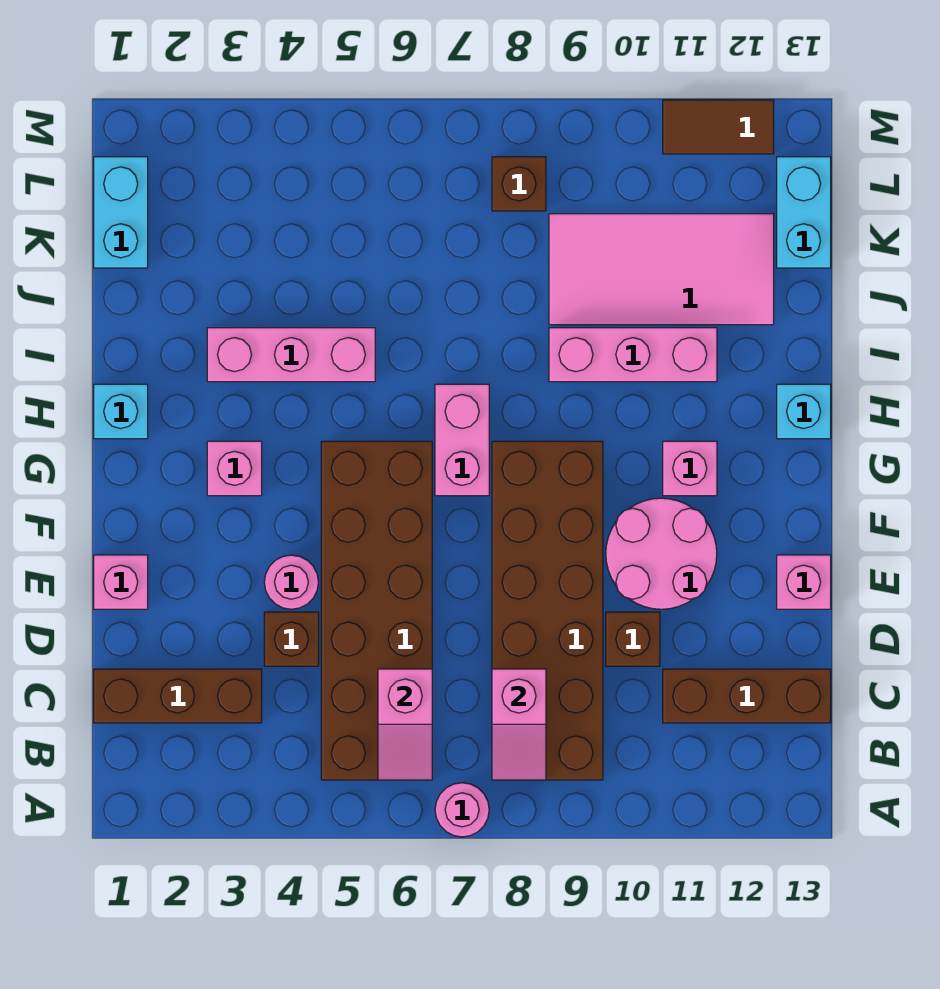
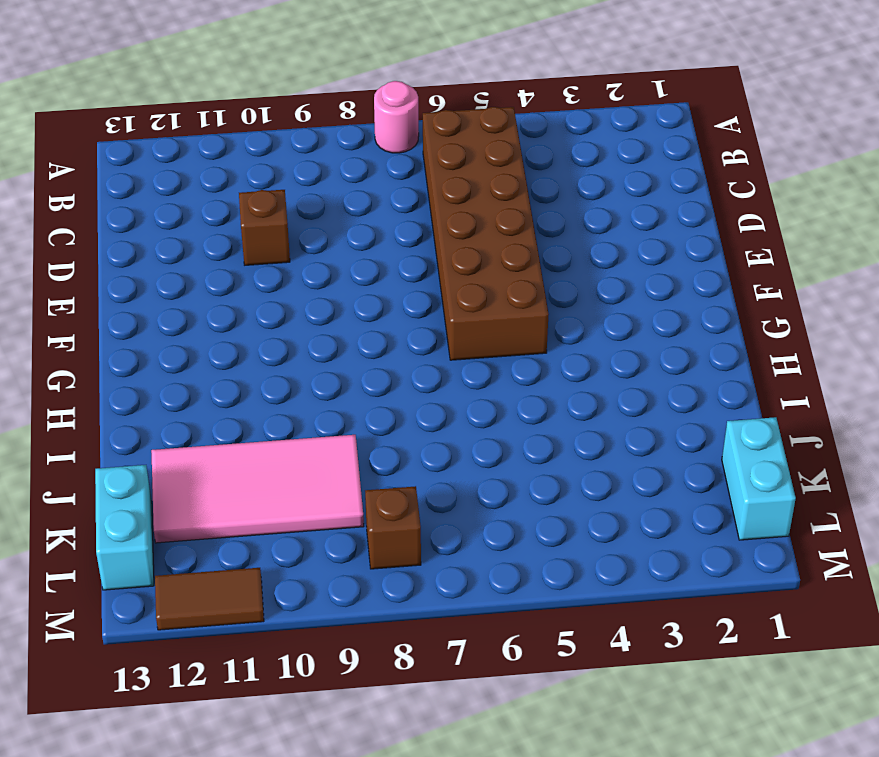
none -> brown brick B8:G9 level 1
none -> brown brick C1:C3 level 1
none -> brown brick C11:C13 level 1

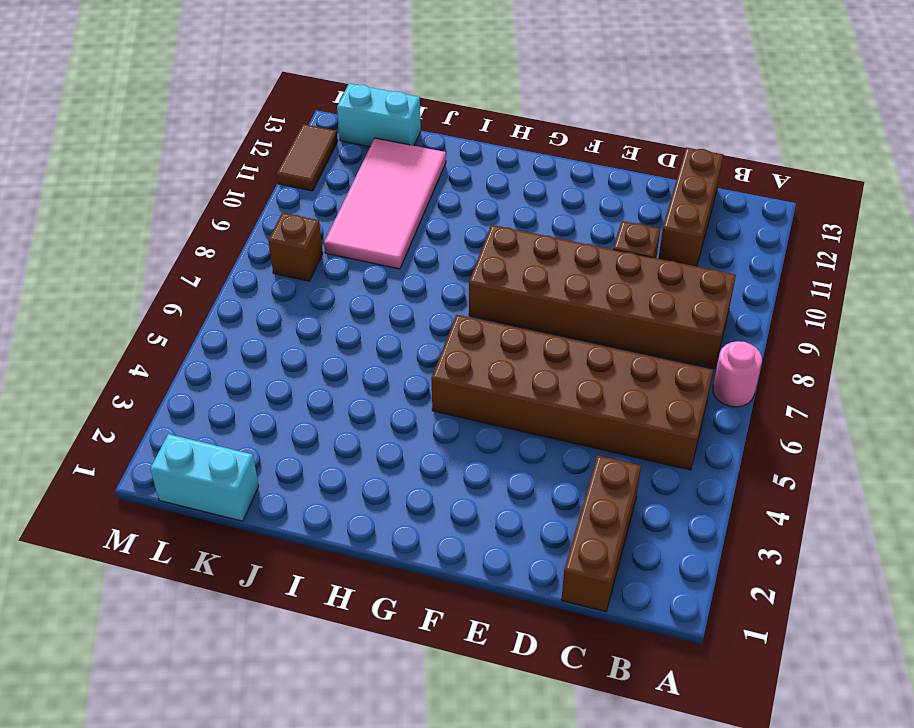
none -> brown brick D4 level 1
none -> pink brick E1 level 1
none -> pink round brick E4 level 1

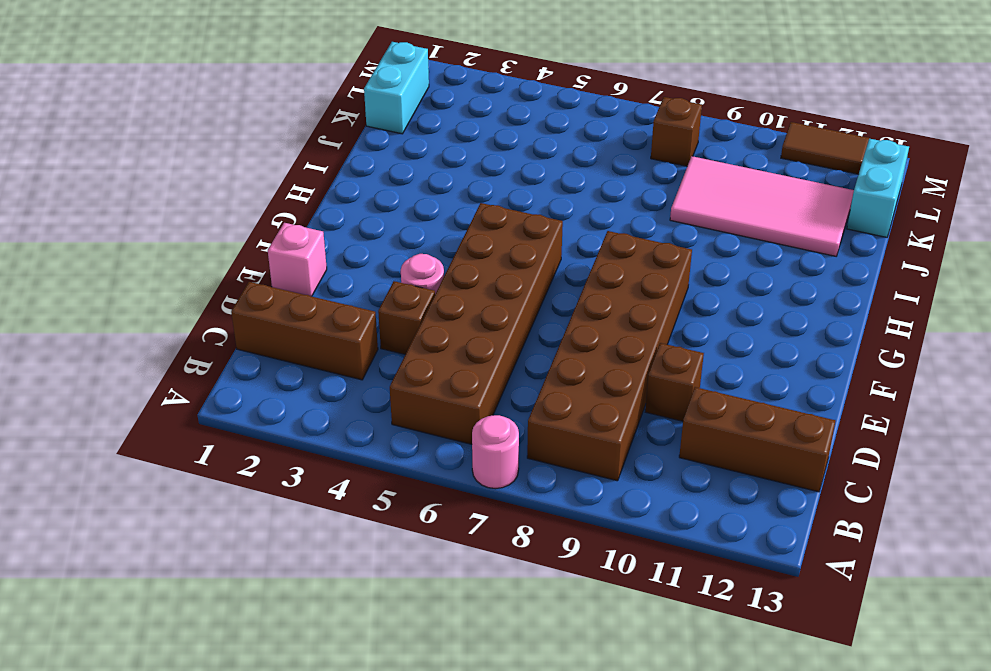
none -> pink round brick E10:F11 level 1
none -> pink brick E13 level 1
none -> pink brick G3 level 1

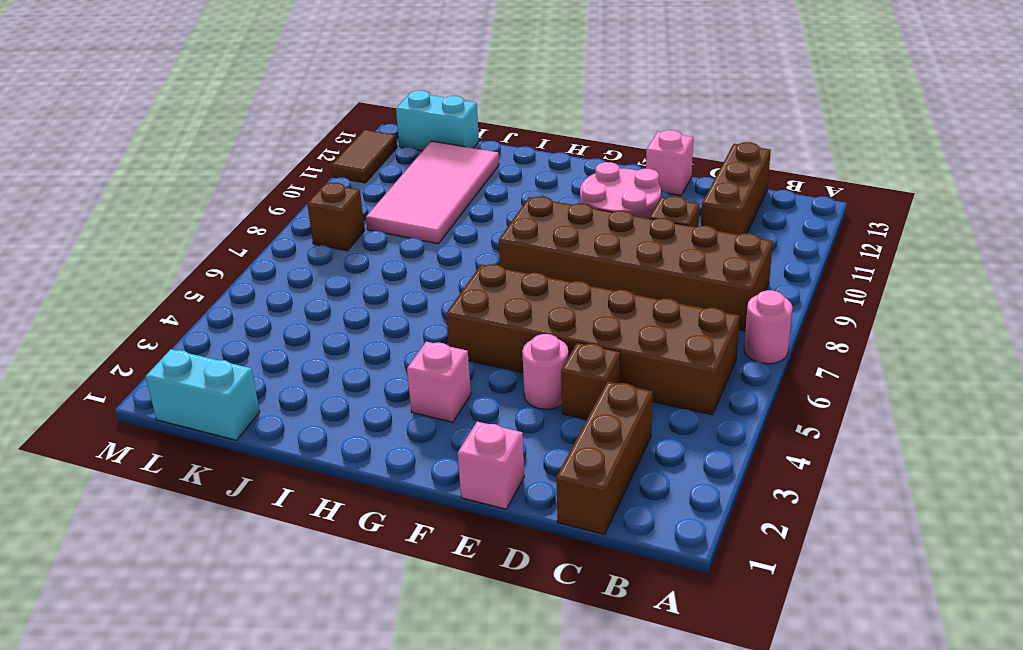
none -> pink brick G7:H7 level 1
none -> pink brick G11 level 1
none -> cyan brick H1 level 1

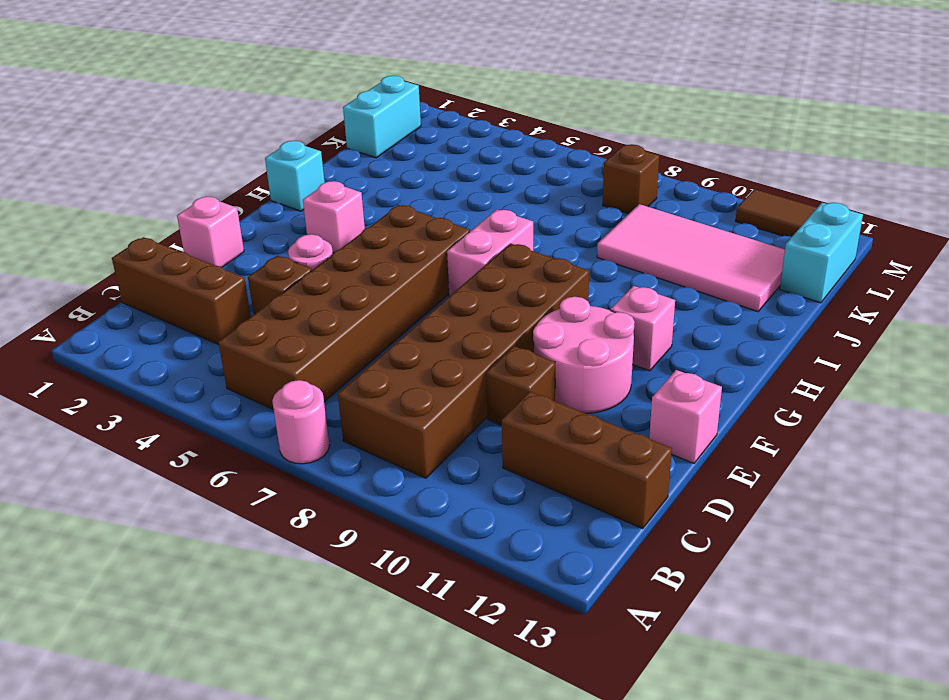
none -> cyan brick H13 level 1
none -> pink brick I3:I5 level 1
none -> pink brick I9:I11 level 1

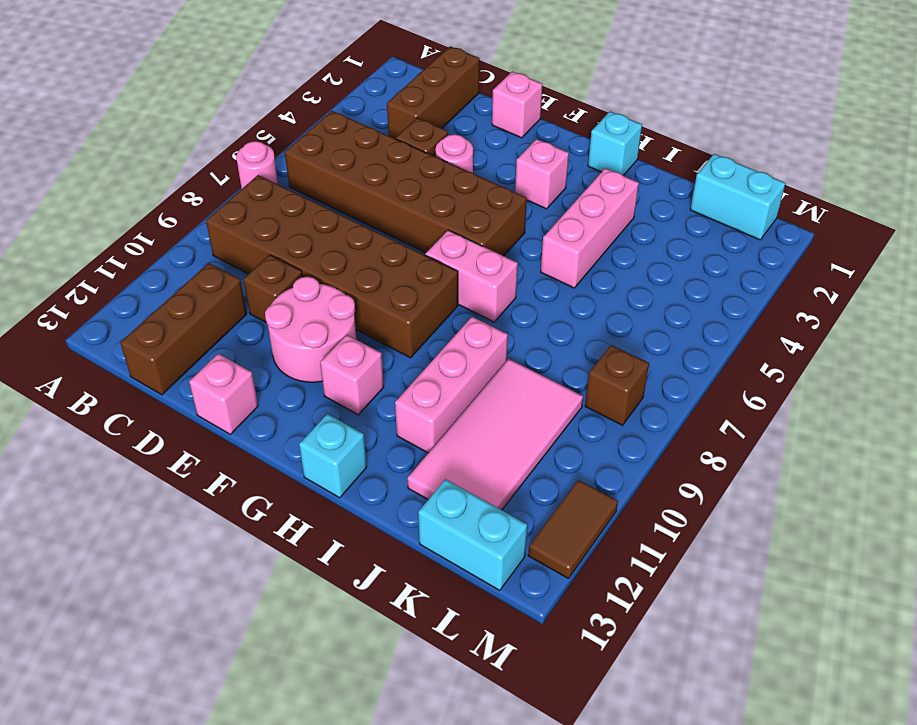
none -> pink slope B6:C6 level 2 top C
none -> pink slope B8:C8 level 2 top C

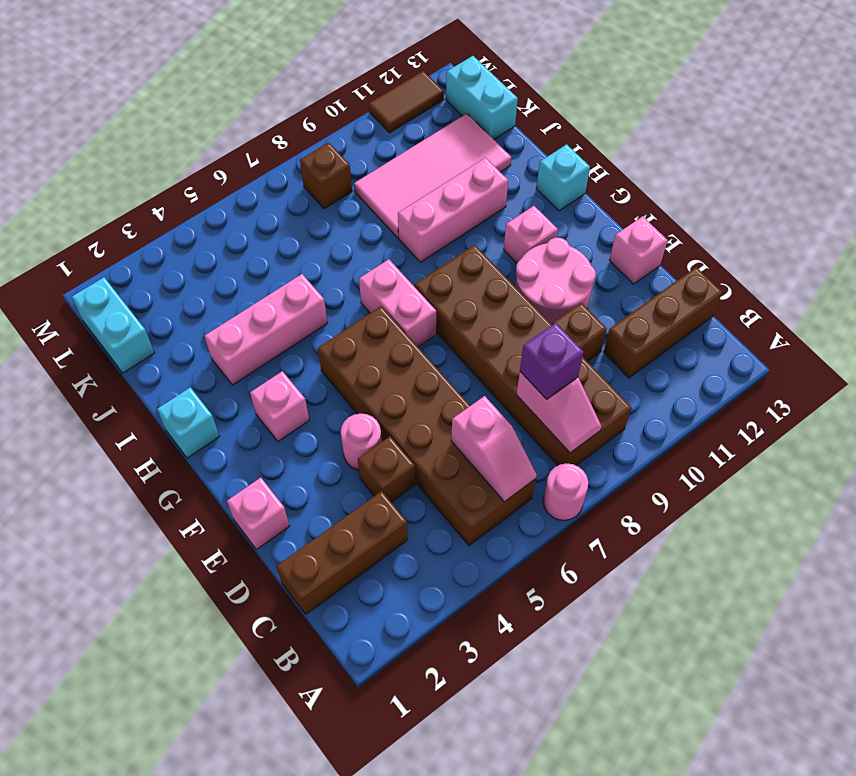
purple brick C8 level 3 -> none

